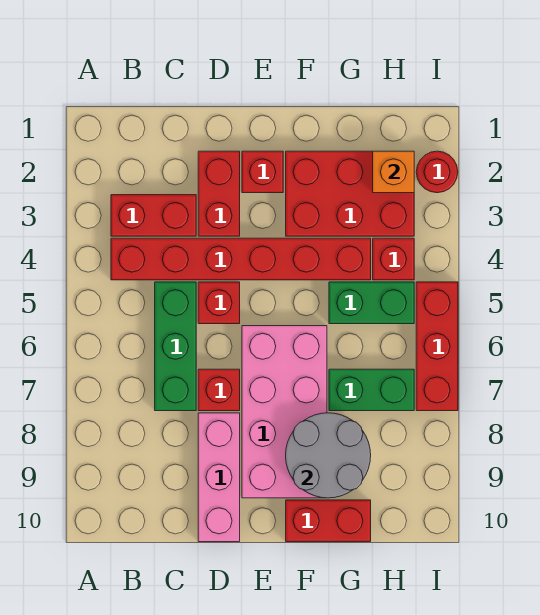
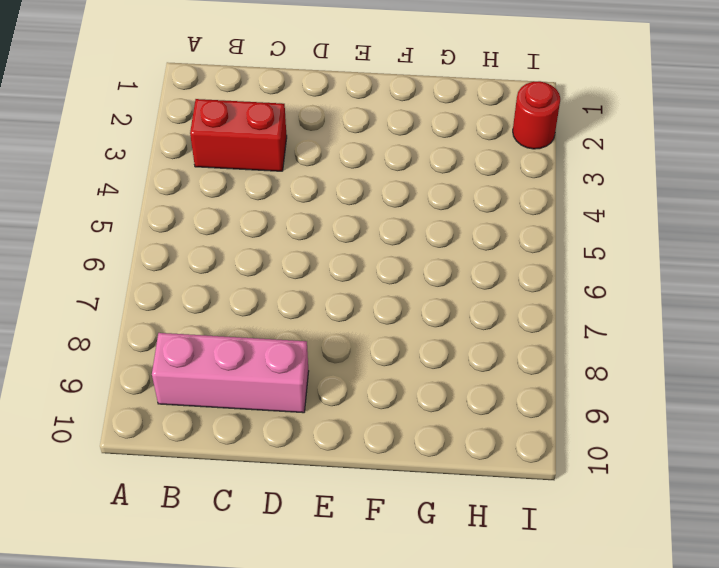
pink brick B9:D9 level 1 -> pink brick D8:D10 level 1
none -> red brick B4:G4 level 1
none -> green brick C5:C7 level 1
none -> red brick D2:D3 level 1

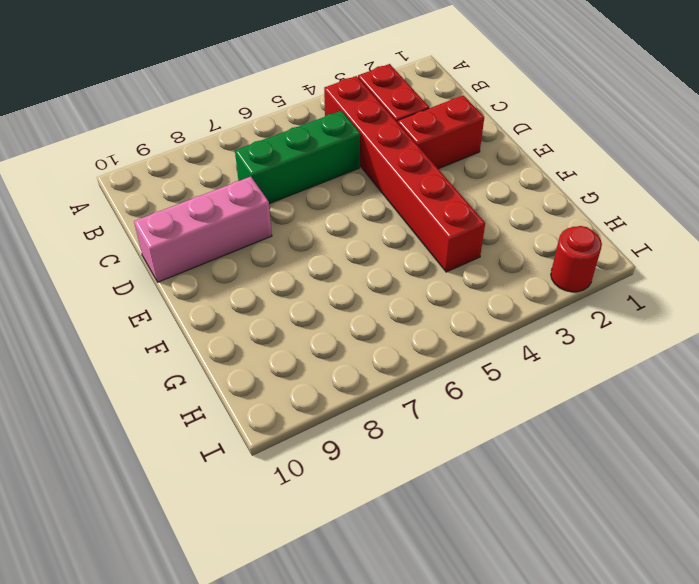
none -> red brick D5 level 1
none -> red brick D7 level 1
none -> red brick E2 level 1

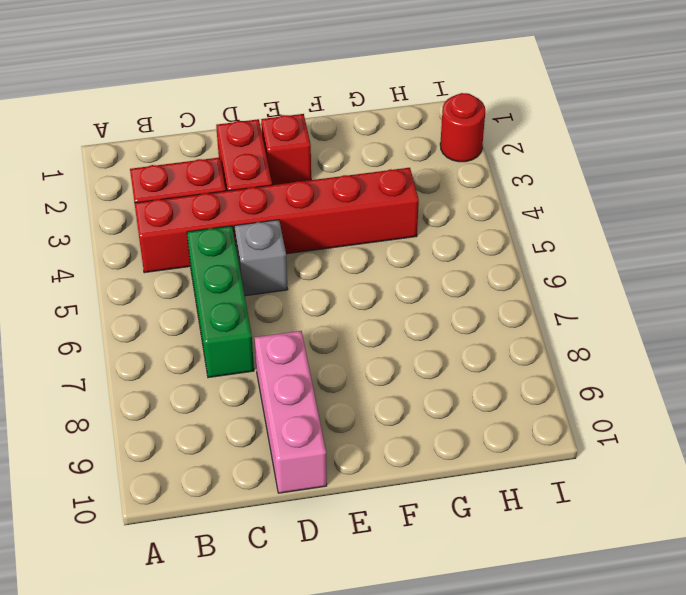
grey brick D5 level 1 -> red brick D5 level 1
none -> red brick D7 level 1
none -> pink brick E6:F9 level 1
none -> red brick F2:H3 level 1

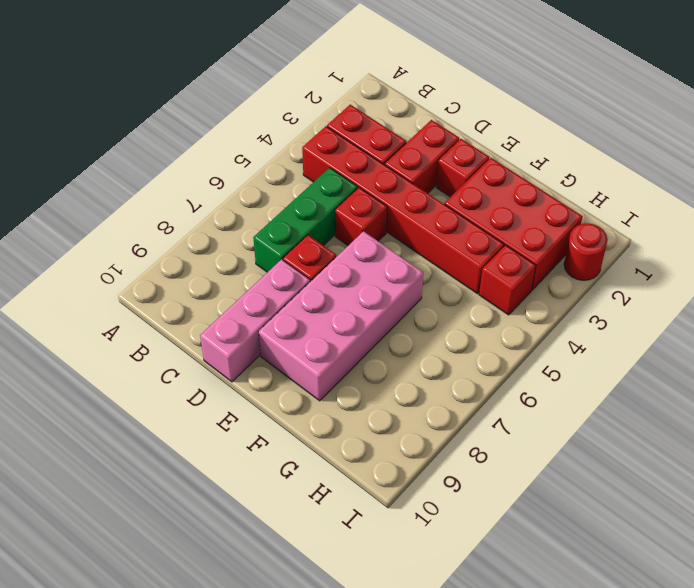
none -> red brick F10:G10 level 1
none -> green brick G5:H5 level 1
none -> green brick G7:H7 level 1

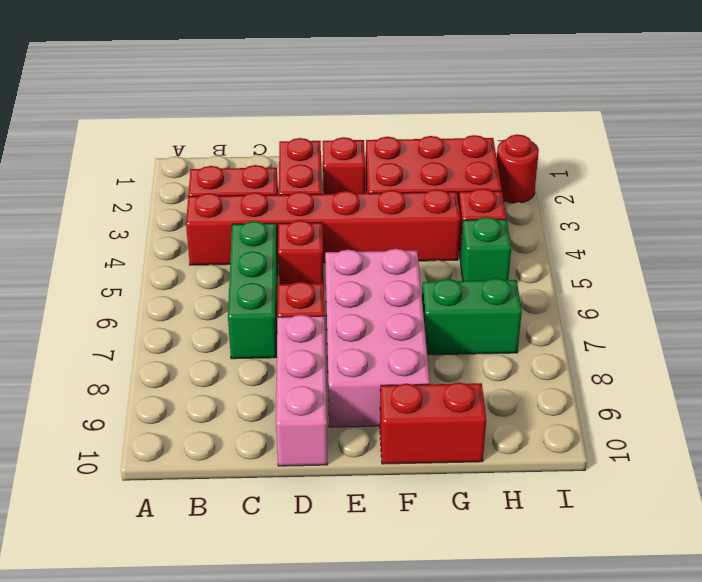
green brick H5 level 1 -> green brick G5:H5 level 1
none -> red brick I5:I7 level 1
none -> grey round brick F8:G9 level 2
none -> orange brick H2 level 2

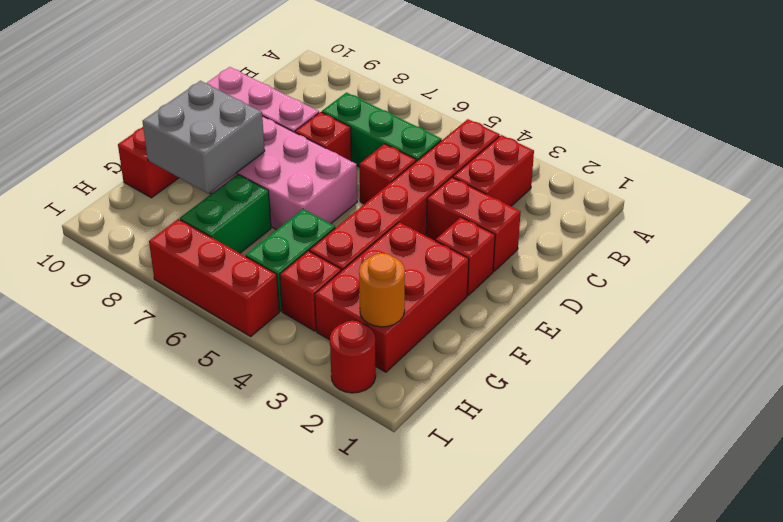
grey brick F8:G9 level 2 -> grey round brick F8:G9 level 2
orange round brick H2 level 2 -> orange brick H2 level 2

